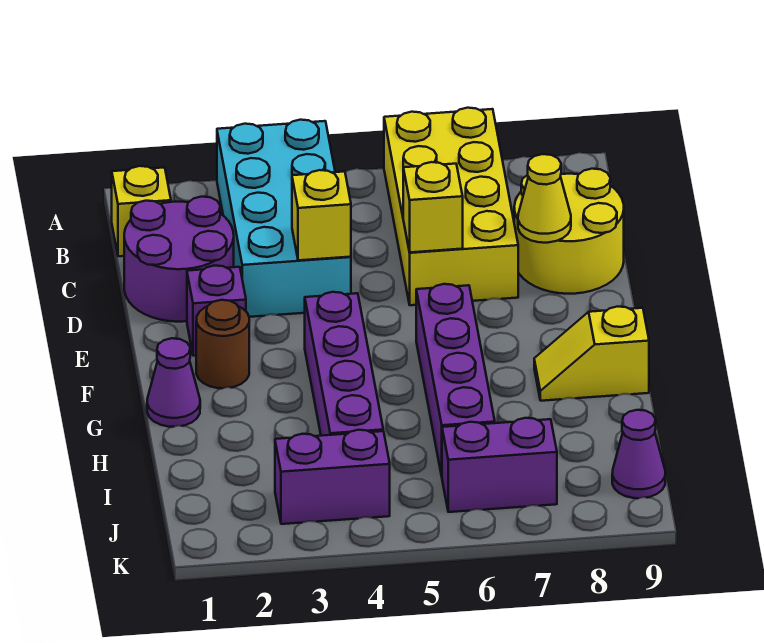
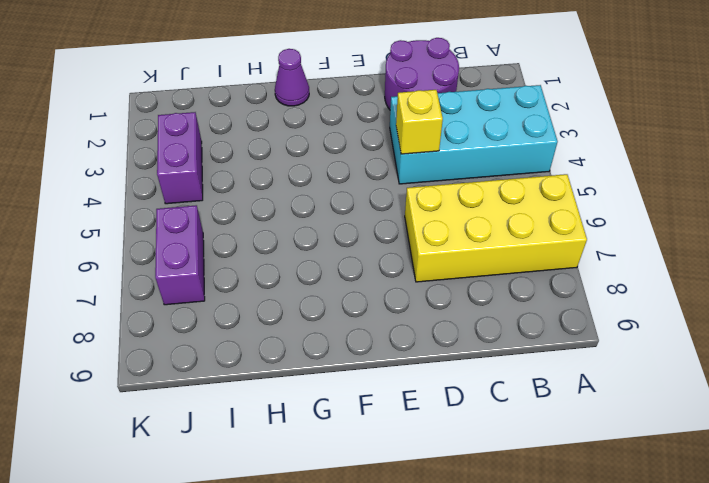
none -> yellow brick B1 level 1
none -> yellow round brick C8:D9 level 1
none -> purple brick E2 level 1

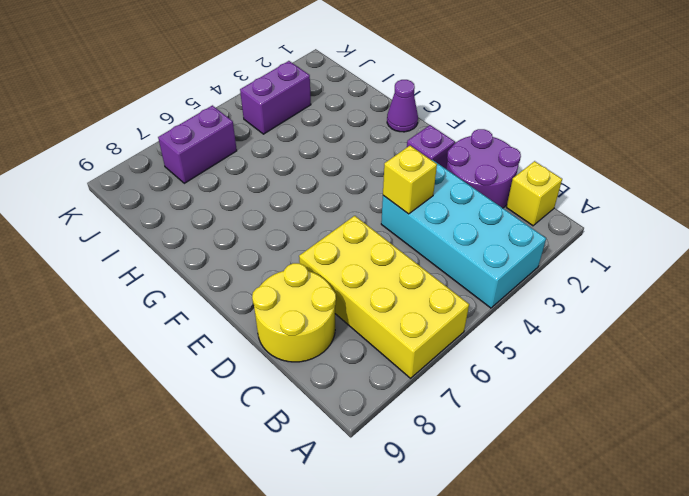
none -> brown round brick F2 level 1
none -> purple brick F4:I4 level 1
none -> purple brick F6:I6 level 1

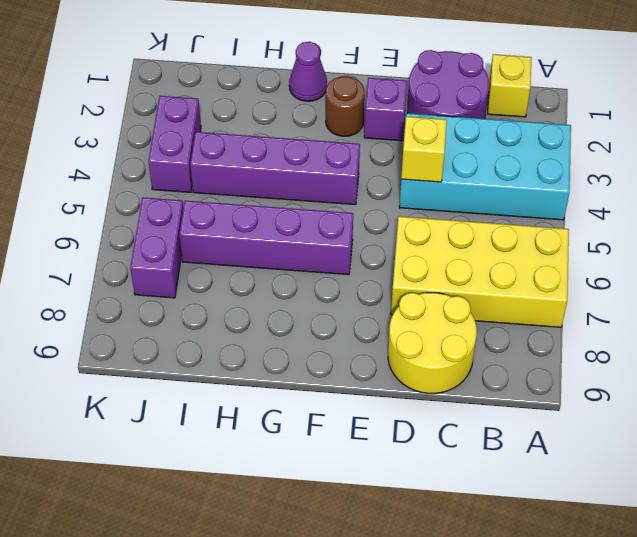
none -> yellow slope G8:G9 level 1 top 9
none -> purple cone J9 level 1
none -> yellow brick D6 level 2

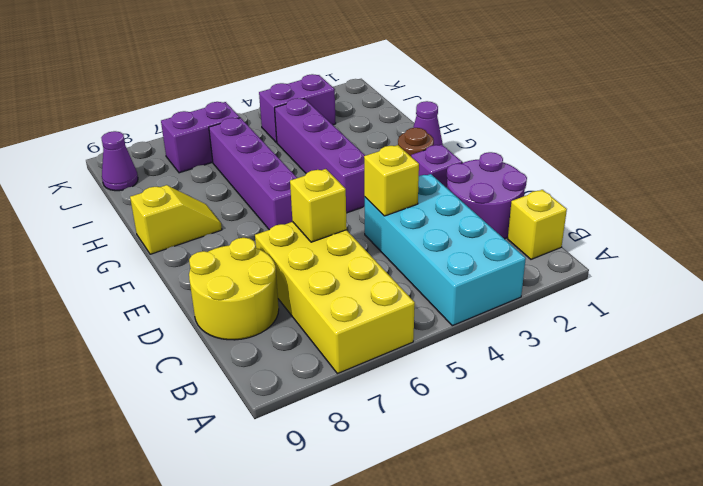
none -> yellow cone D8 level 2

